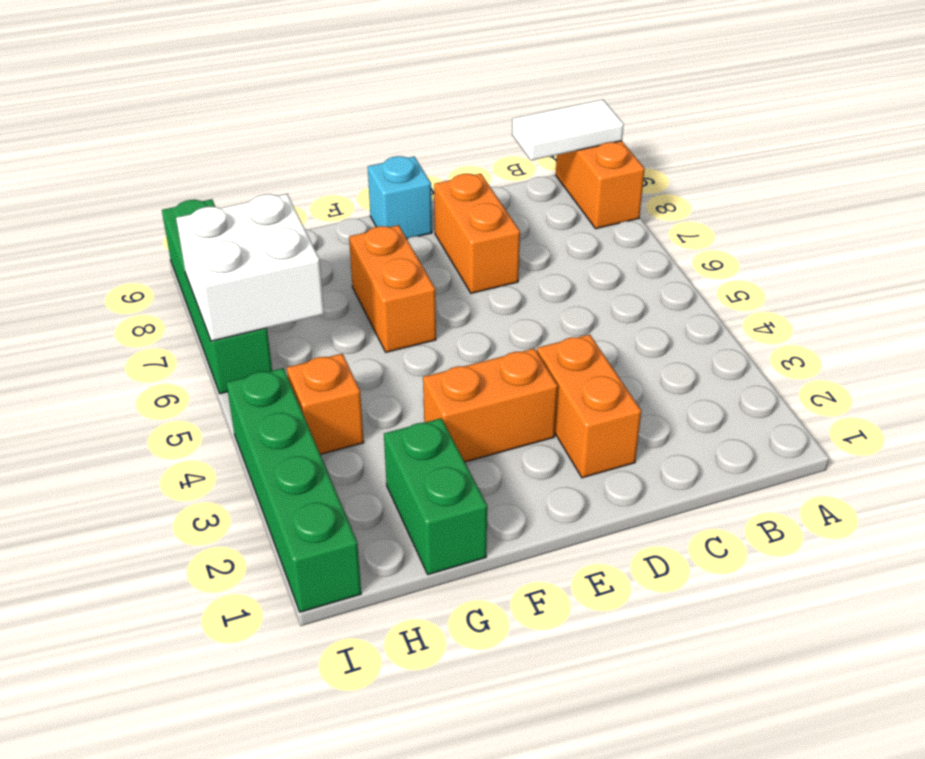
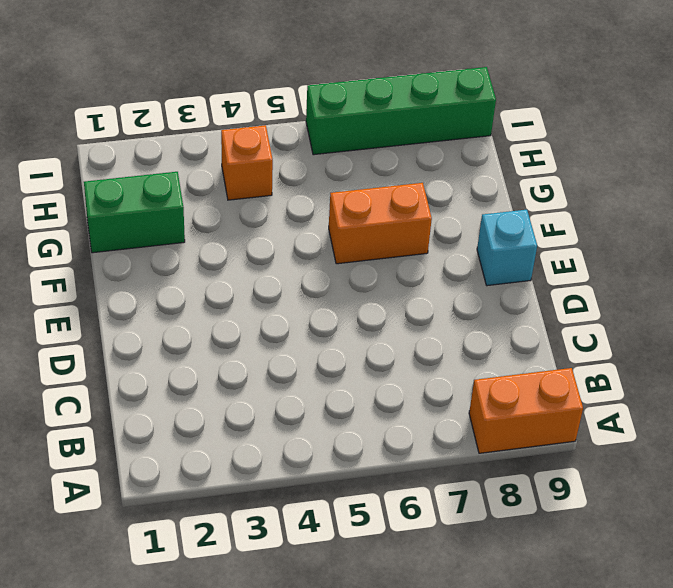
none -> orange brick D2:D3 level 1
none -> orange brick D7:D8 level 1
none -> orange brick E3:F3 level 1

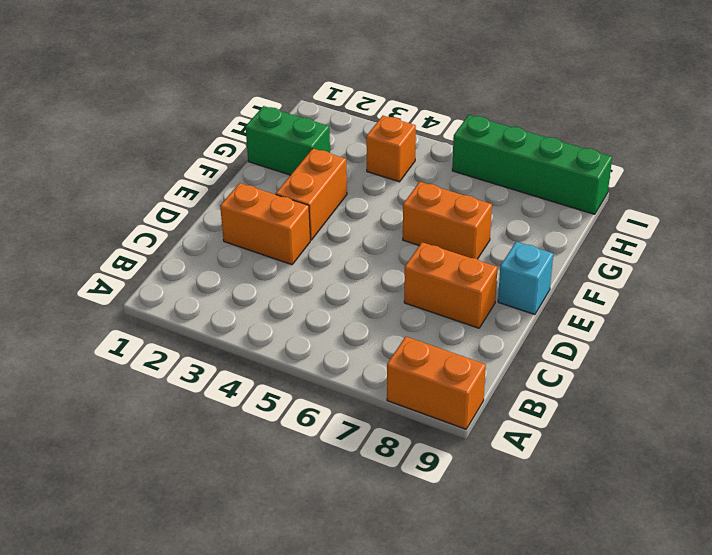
none -> green brick I1:I4 level 1
none -> white tile A9:B9 level 2
none -> white brick H6:I7 level 2

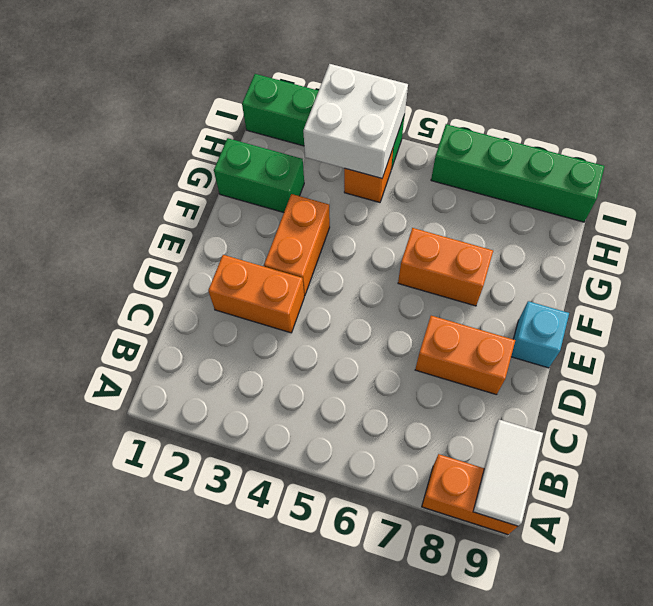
white brick H3:I4 level 2 -> white brick H6:I7 level 2

